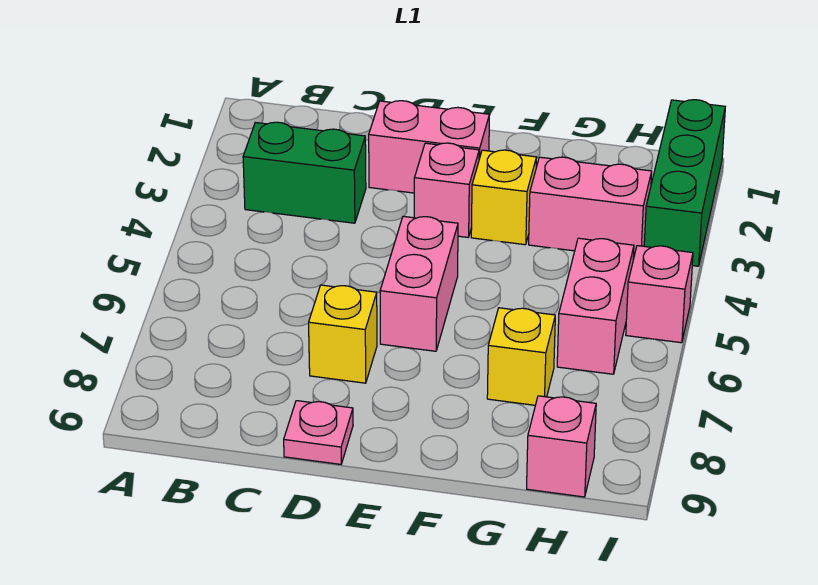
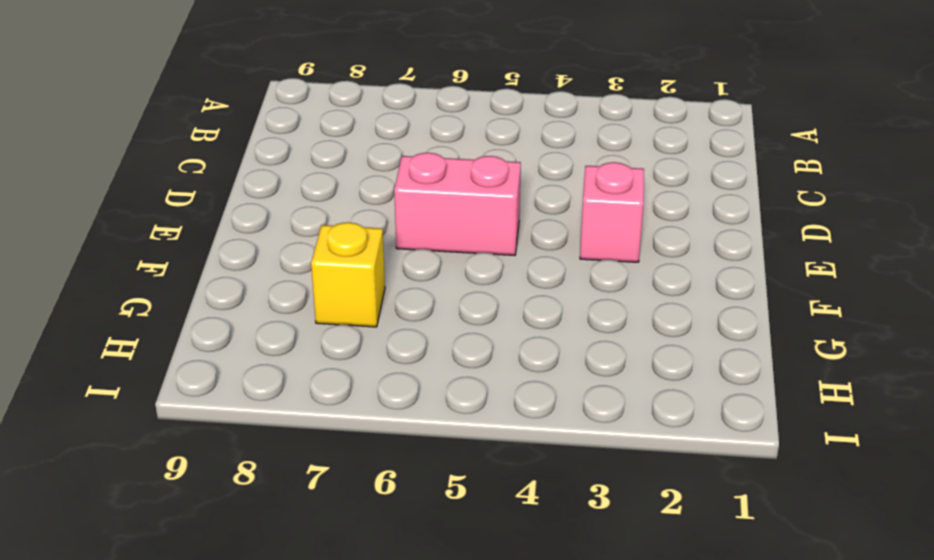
none -> green brick B3:C3 level 1
none -> pink brick D2:E2 level 1
none -> yellow brick D7 level 1

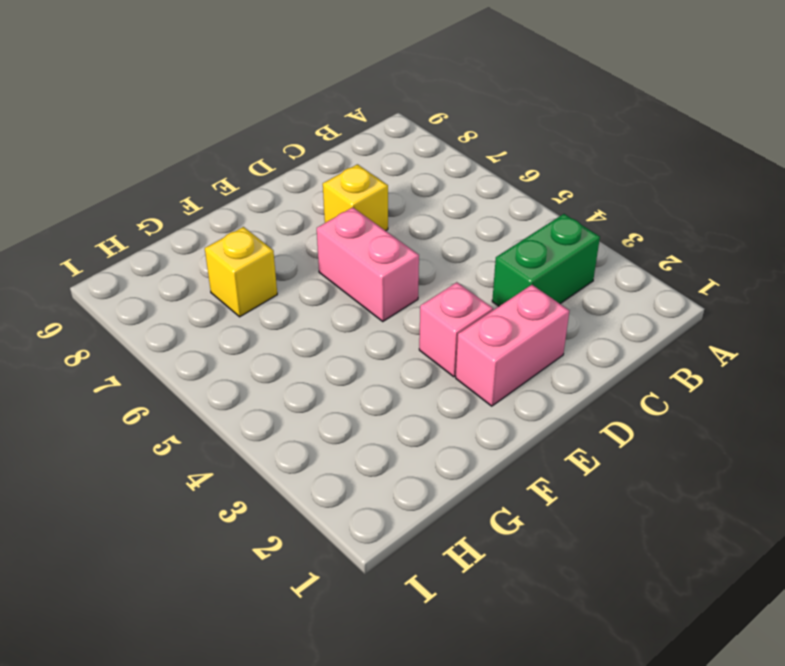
none -> pink plate D9 level 1
none -> yellow brick F3 level 1
none -> pink brick G3:H3 level 1

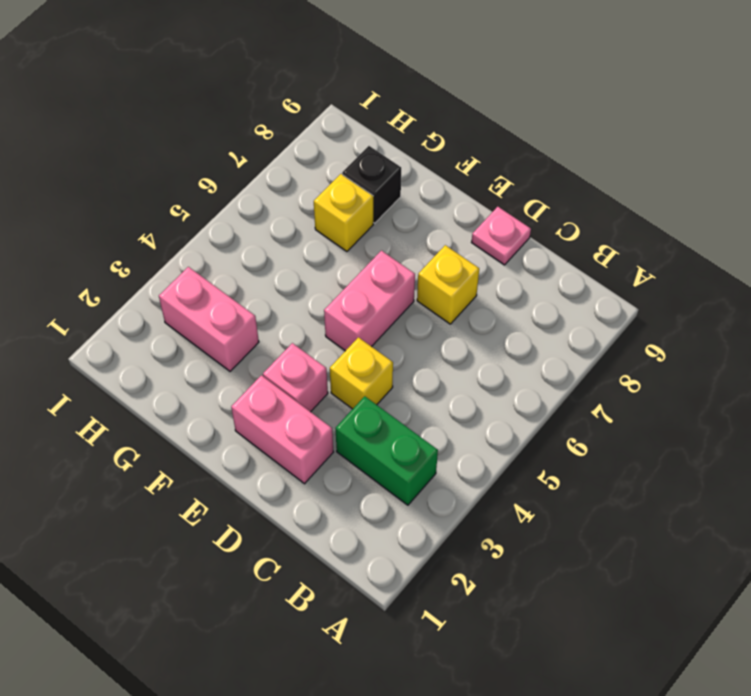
yellow brick D4 level 1 -> yellow brick F3 level 1
black brick G8 level 1 -> none
none -> pink brick H5:H6 level 1
none -> pink brick H9 level 1
none -> green brick I1:I3 level 1

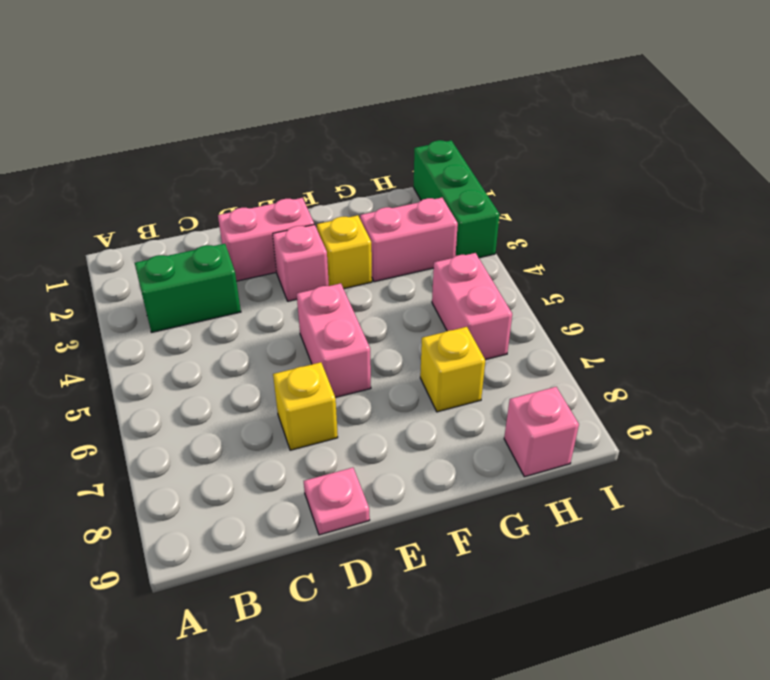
none -> pink brick I5 level 1

